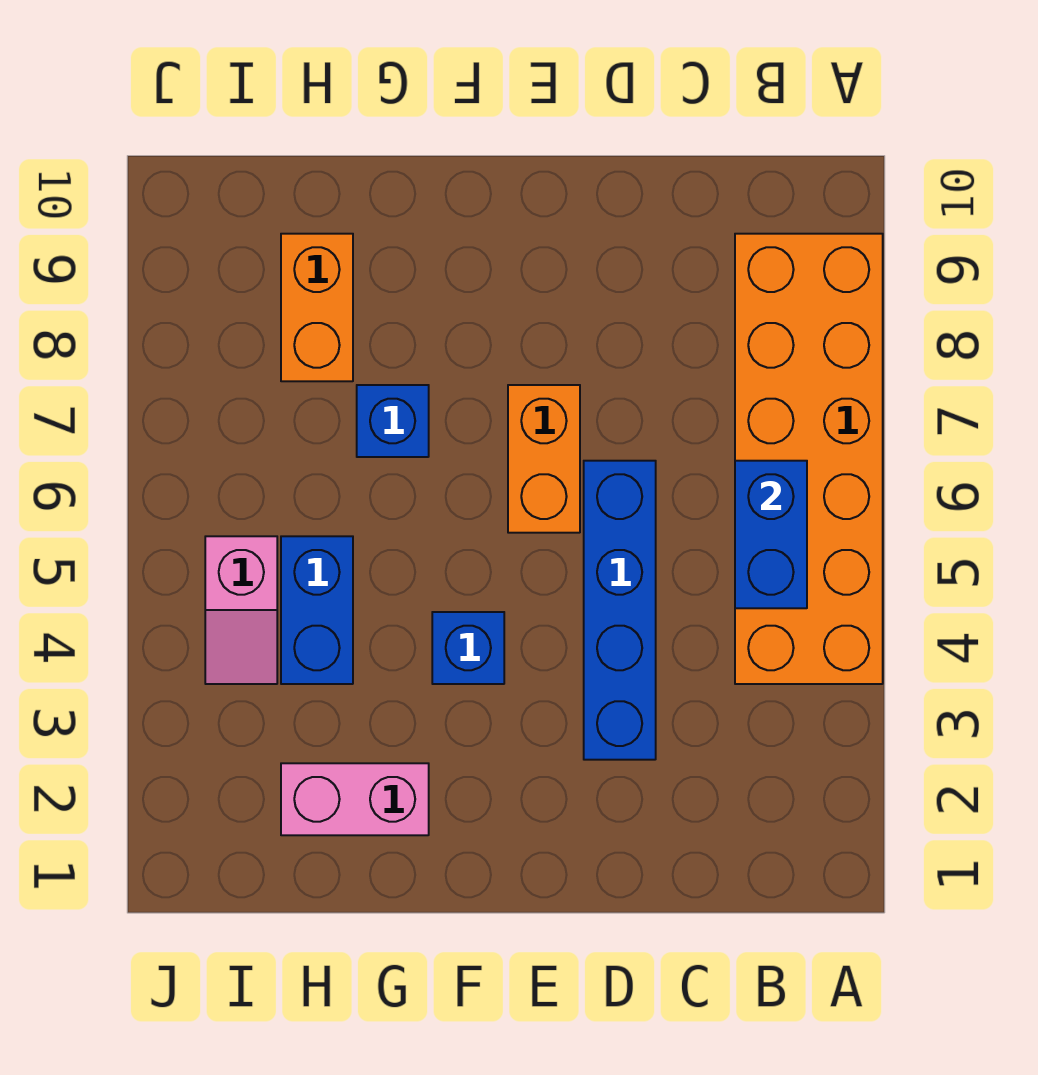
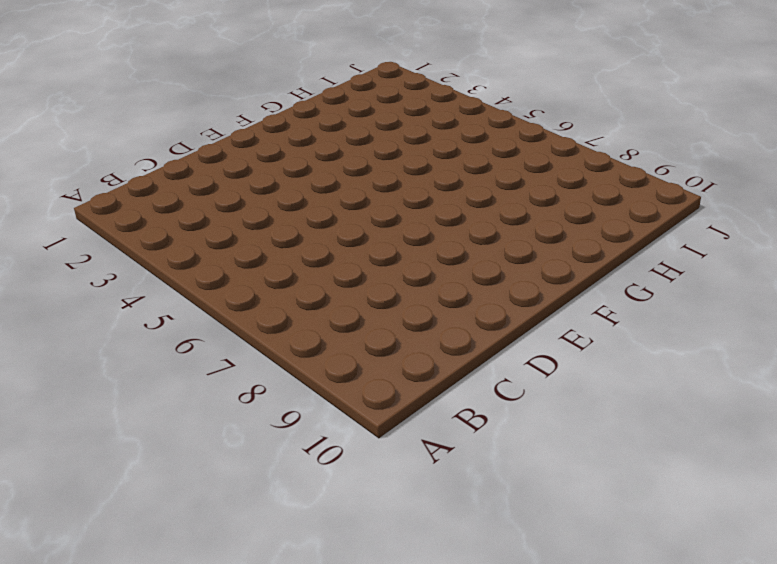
none -> orange brick A4:B9 level 1
none -> blue brick D3:D6 level 1

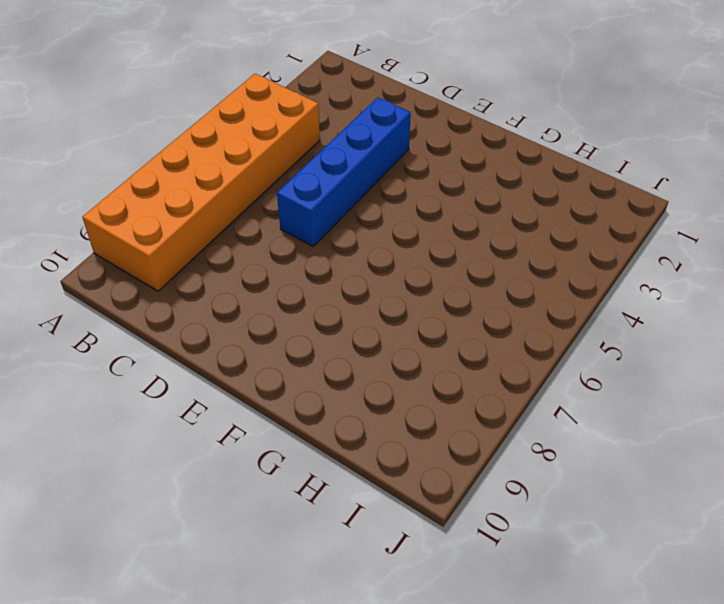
none -> orange brick E6:E7 level 1
none -> blue brick F4 level 1

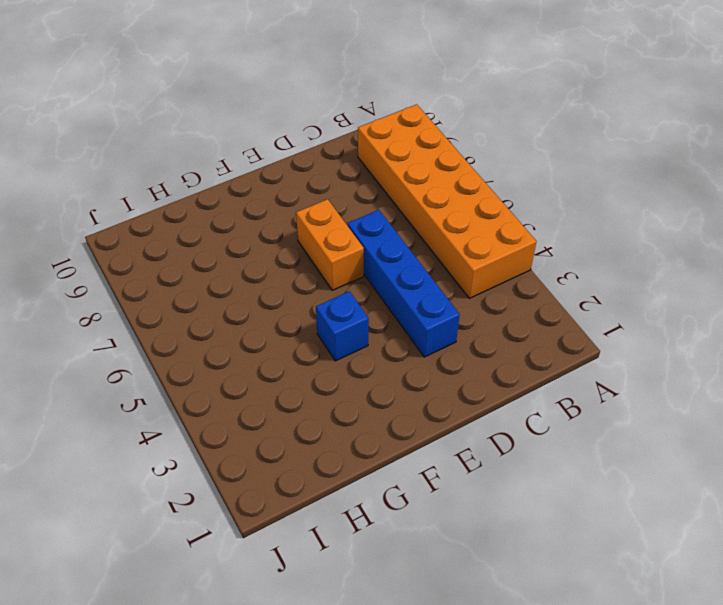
none -> pink brick G2:H2 level 1
none -> blue brick G7 level 1

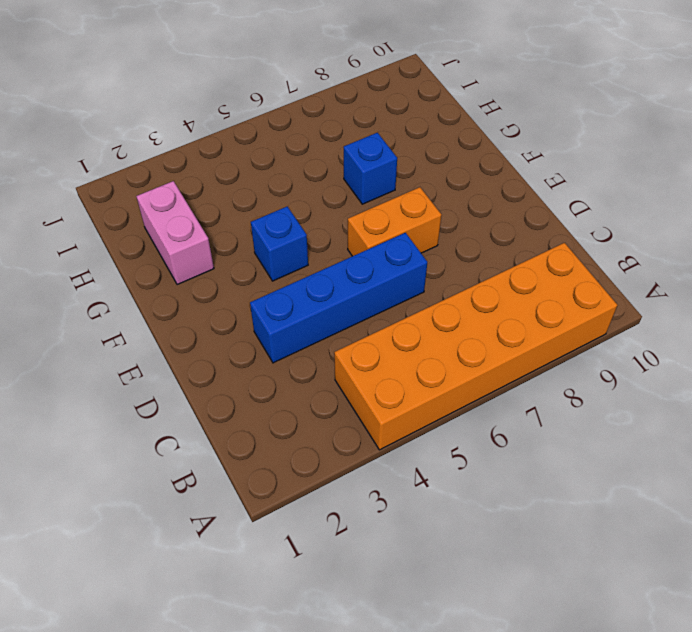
none -> blue brick H4:H5 level 1
none -> orange brick H8:H9 level 1

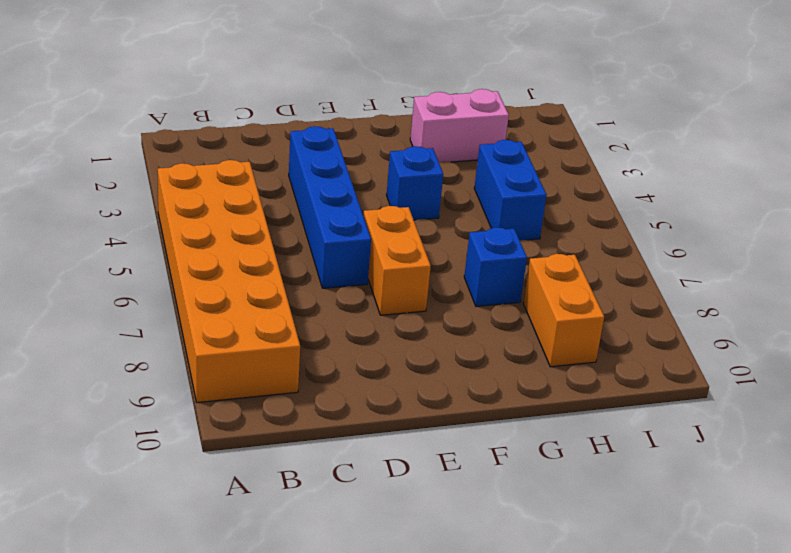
none -> pink slope I4:I5 level 1 top 5
none -> blue brick B5:B6 level 2

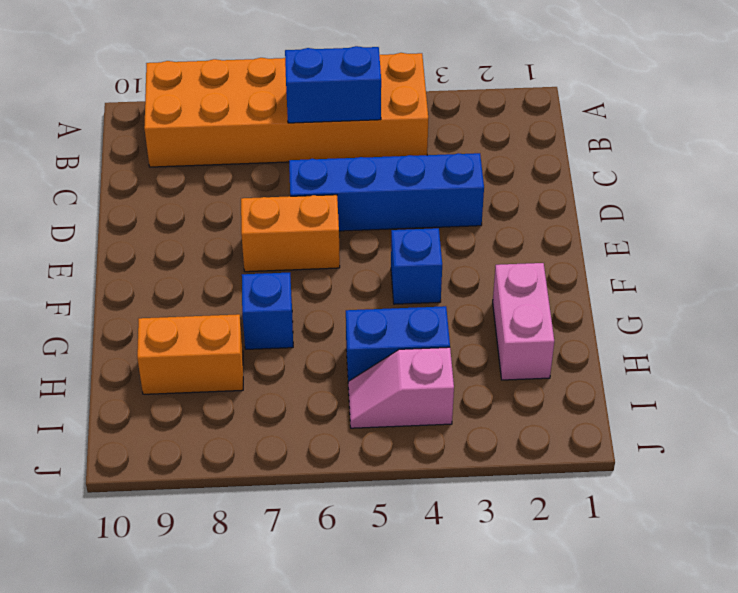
pink slope I4:I5 level 1 top 4 -> pink slope I4:I5 level 1 top 5

